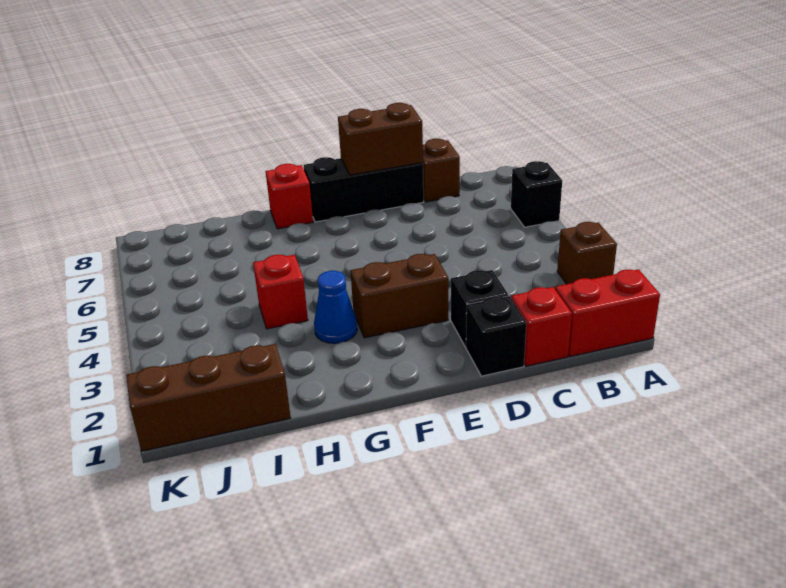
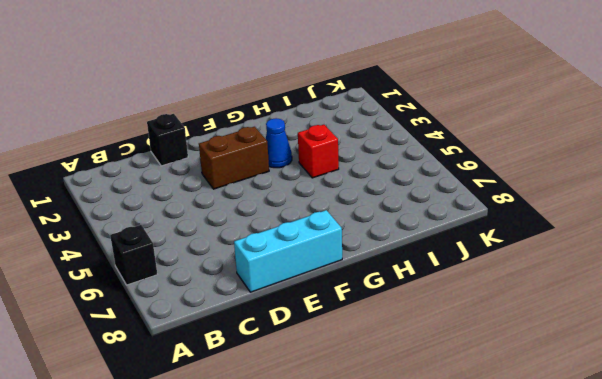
cyan brick D8:F8 level 1 -> black brick D8:F8 level 1
none -> red brick A1:B1 level 1
none -> brown brick A3 level 1
none -> red brick C1 level 1

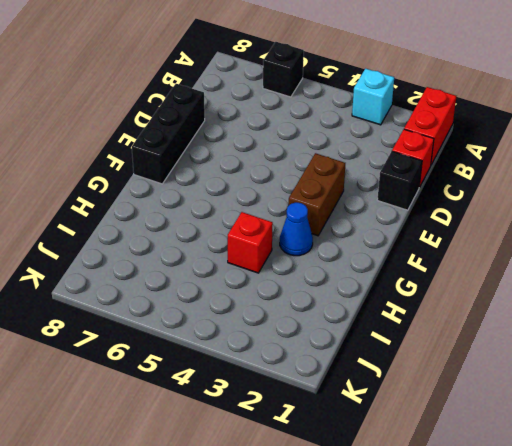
cyan brick A3 level 1 -> brown brick A3 level 1
none -> brown brick C8 level 1
none -> black brick D2 level 1
none -> red brick G8 level 1

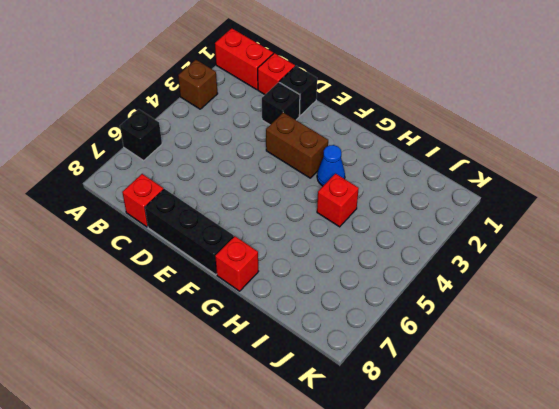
red brick C8 level 1 -> brown brick C8 level 1
none -> brown brick I1:K1 level 1
none -> brown brick D8:E8 level 2

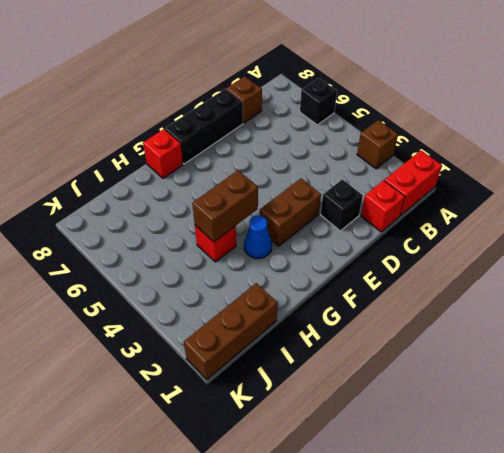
brown brick G4:H4 level 2 -> brown brick D8:E8 level 2
none -> black brick D1 level 1

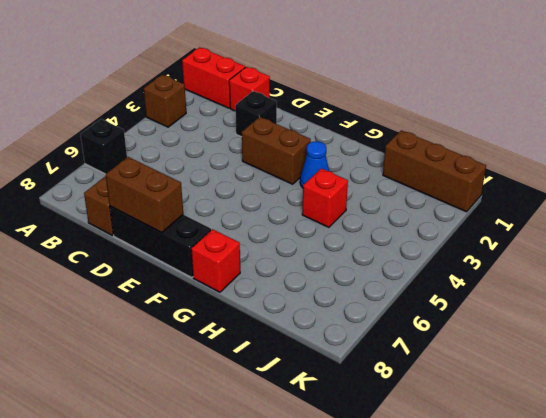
none -> black brick D1 level 1

